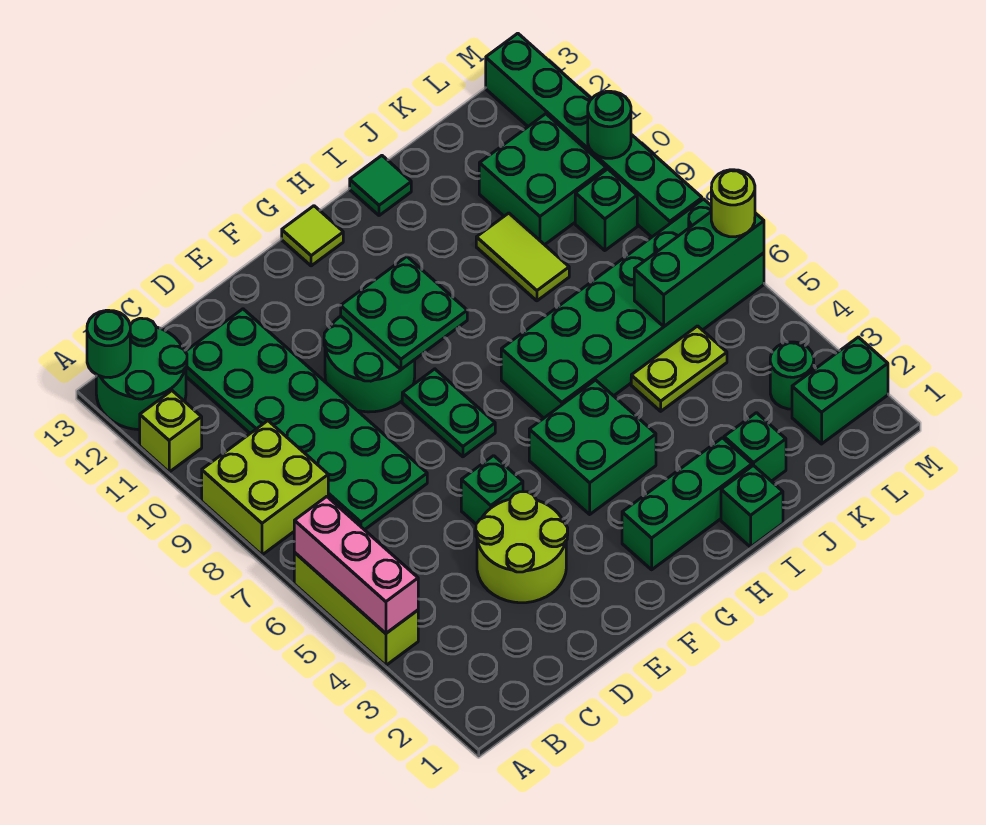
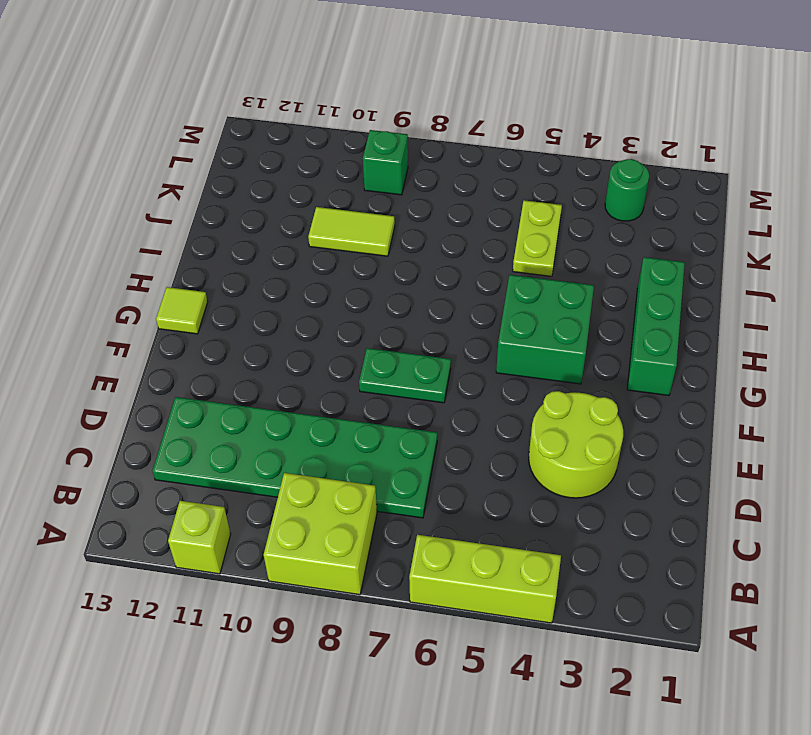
none -> green round brick A12:B13 level 1
none -> green brick E5 level 1
none -> green round brick E9:F10 level 1

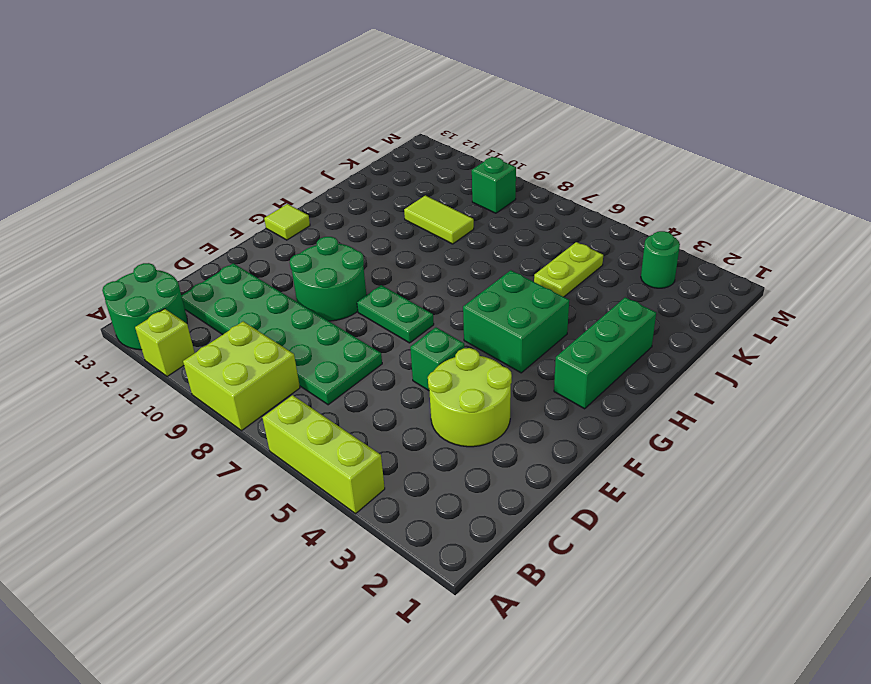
none -> green brick H6:M7 level 1
none -> green brick I1 level 1
none -> green tile I13 level 1

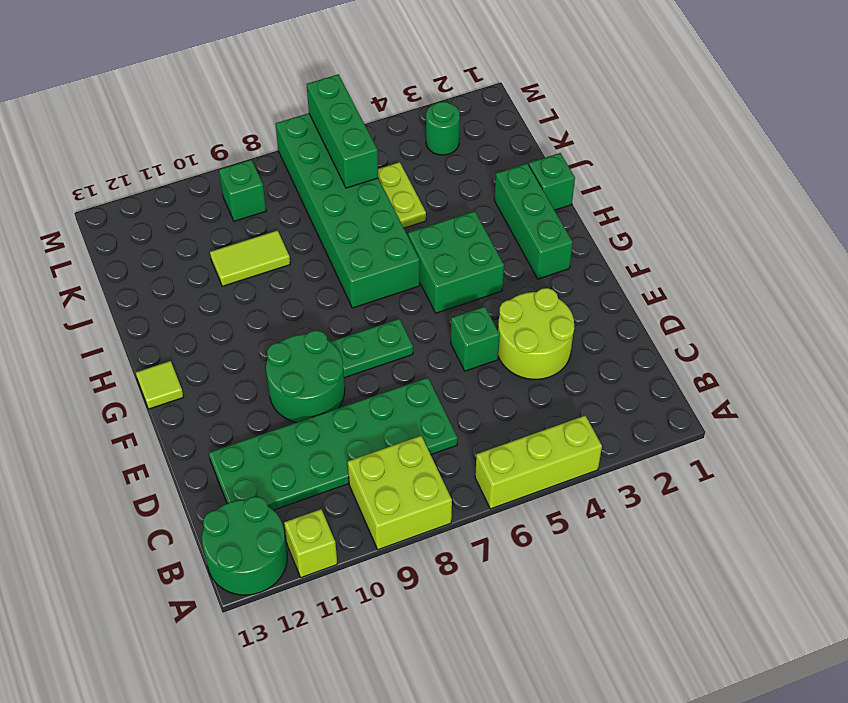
none -> green tile I13 level 1
none -> green brick J2 level 1
none -> green brick K10:L11 level 1

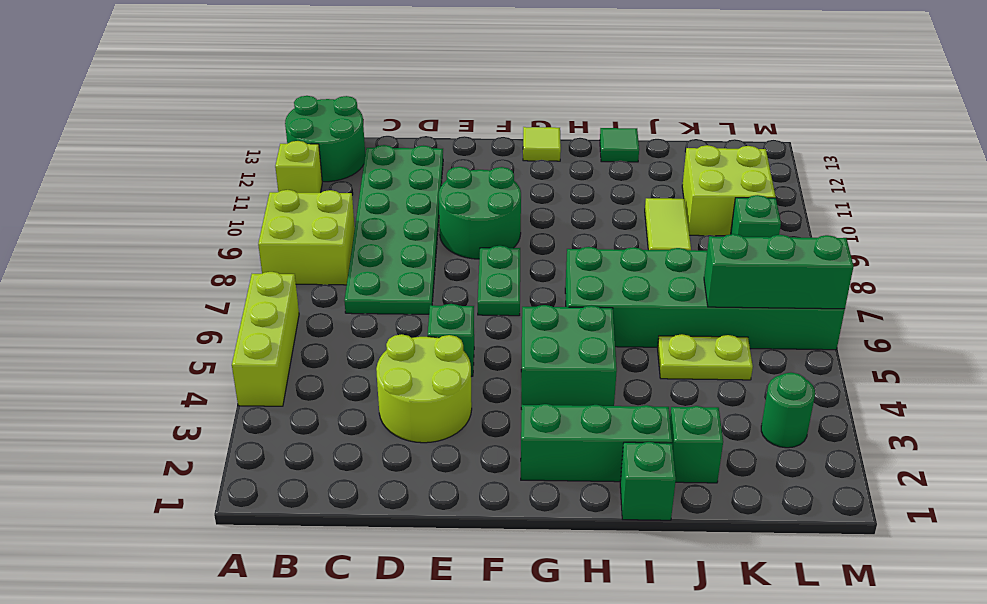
lime brick K10:L11 level 1 -> green brick K10:L11 level 1
none -> green brick L2:M2 level 1
none -> green brick M8:M13 level 1
none -> pink brick A4:A6 level 2

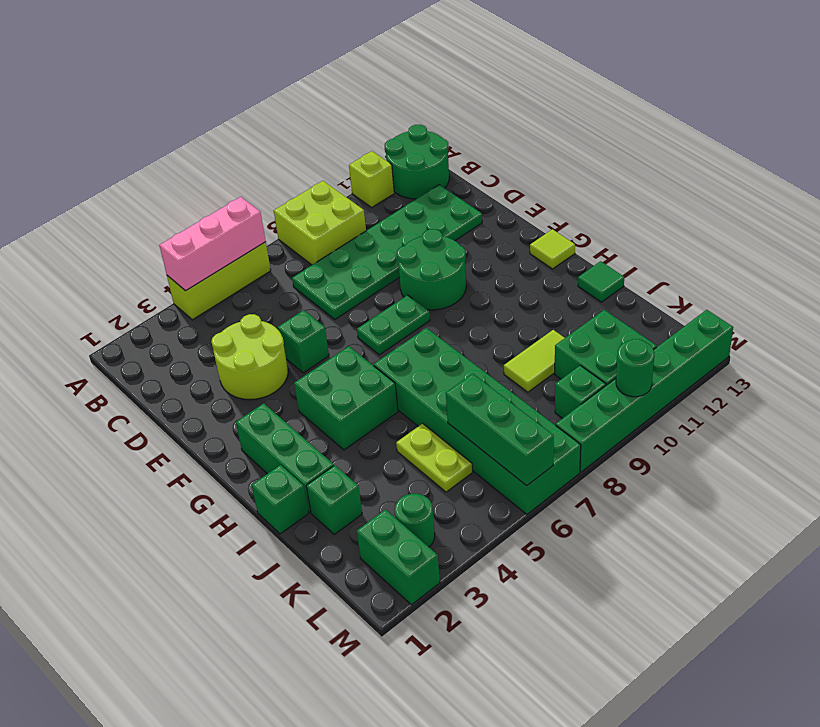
none -> green round brick A13 level 2
none -> green plate F9:G10 level 2
none -> lime round brick M6 level 3

